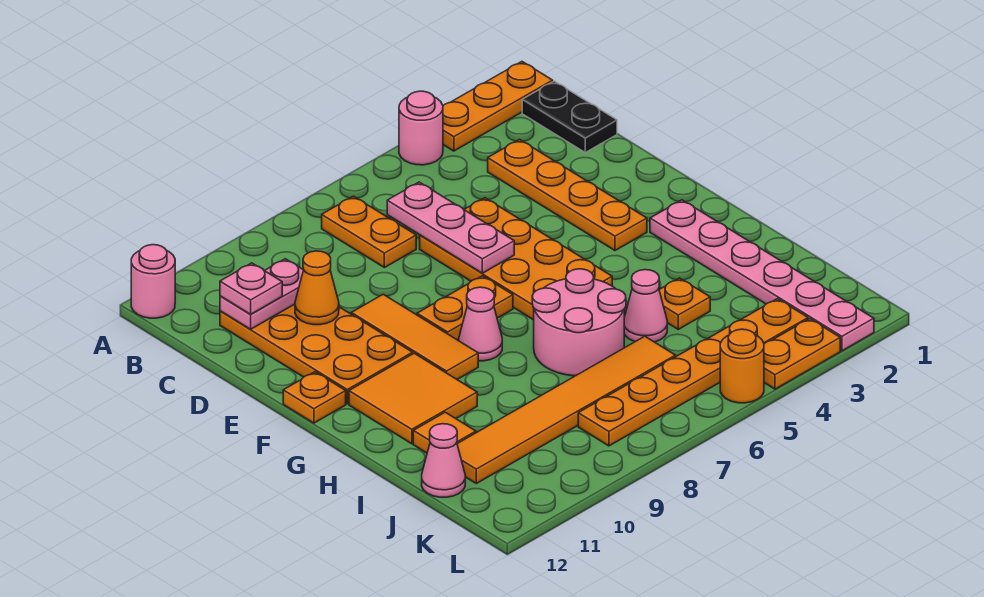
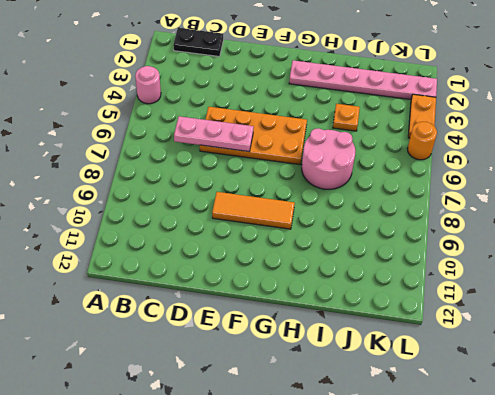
none -> orange plate A1:A3 level 1
none -> pink round brick A12 level 1
none -> orange plate B7:C7 level 1

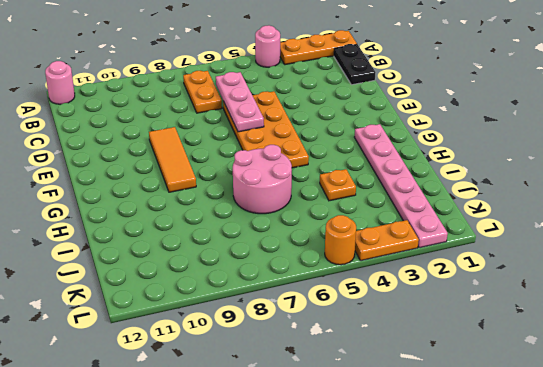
none -> orange plate C3:F3 level 1
none -> orange plate C10:F11 level 1
none -> orange plate F7:F8 level 1

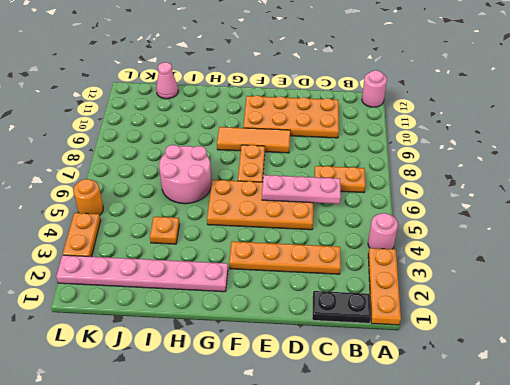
none -> orange plate F12 level 1
none -> pink cone G8 level 1
none -> orange tile G10:H11 level 1

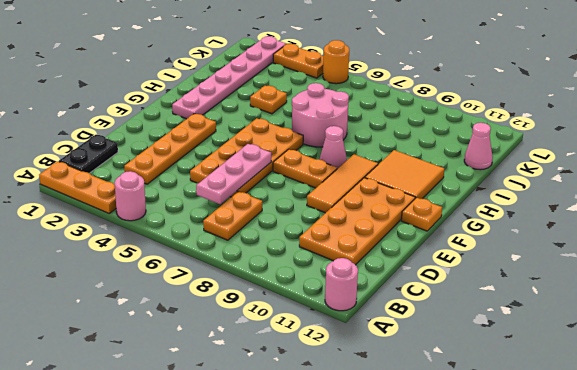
none -> pink cone I5 level 1
none -> orange tile I11 level 1
none -> orange tile J6:J11 level 1

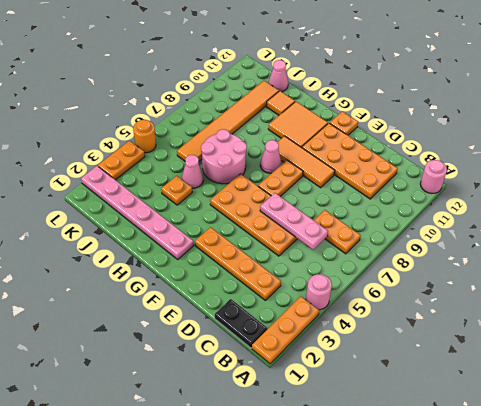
none -> orange plate K3:K8 level 1
none -> pink plate C10:C11 level 2
none -> orange cone D10 level 2

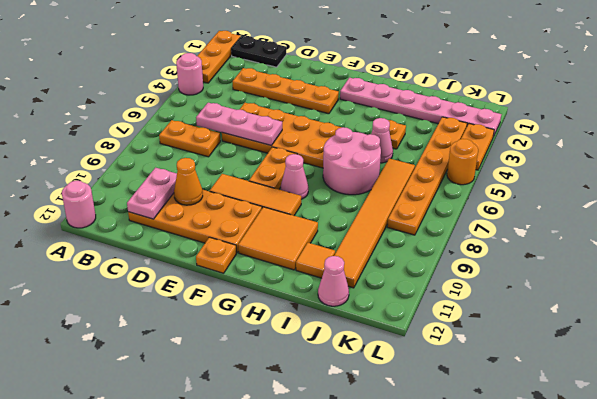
none -> pink plate C11 level 3

